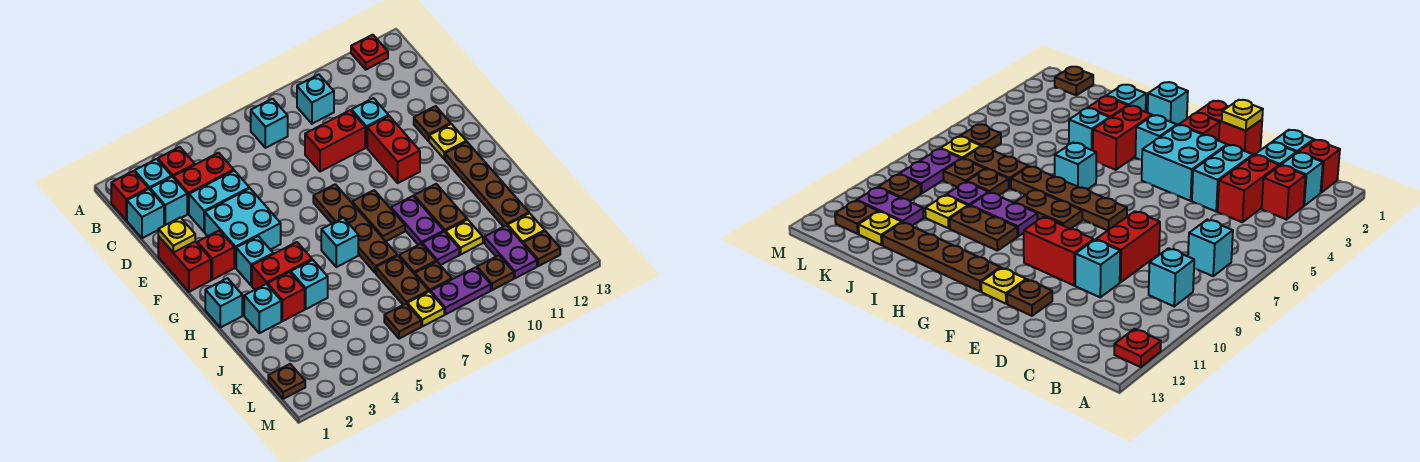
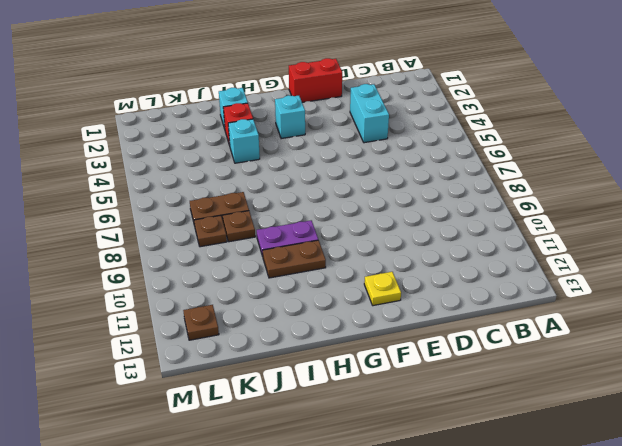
none -> red plate A12 level 1
none -> red brick B1 level 1
none -> cyan brick B2 level 1
none -> red brick B3 level 1

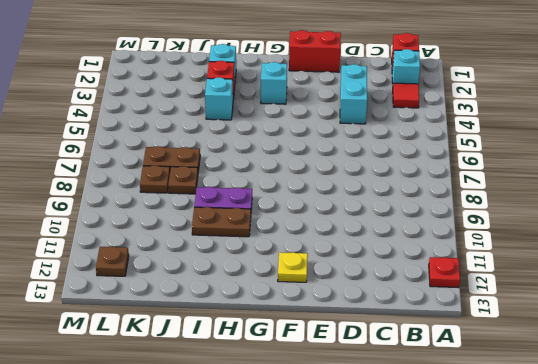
red tile B3 level 1 -> red brick B3 level 1
none -> cyan brick B7 level 1
none -> cyan brick B9 level 1
none -> cyan brick C1 level 1
none -> cyan brick C2 level 1

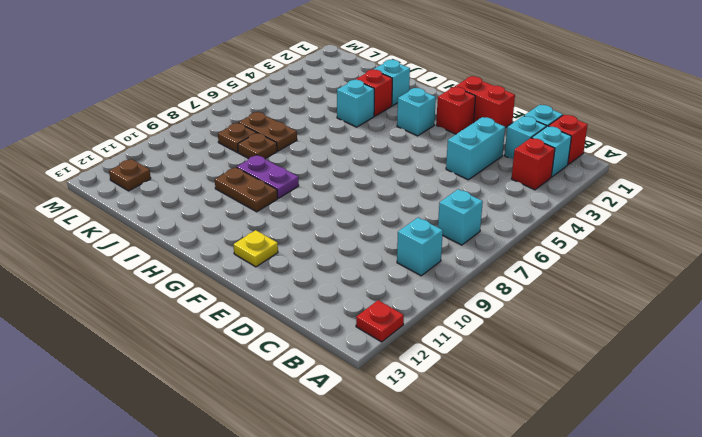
none -> red brick C3:C4 level 1
none -> red brick D8:D9 level 1
none -> cyan brick D10 level 1
none -> cyan brick E3:F4 level 1

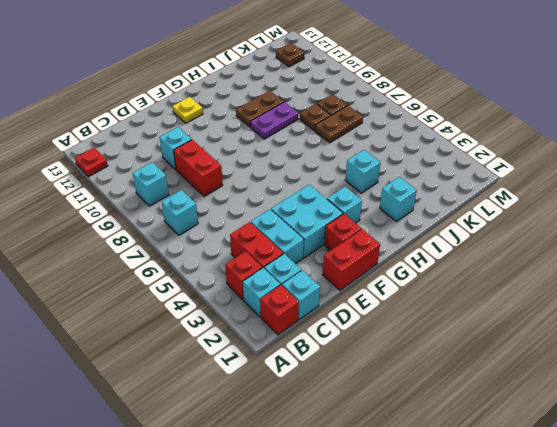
none -> red brick E10:F10 level 1
none -> brown plate E12 level 1
none -> brown plate F7:I7 level 1
none -> brown plate G8:H8 level 1

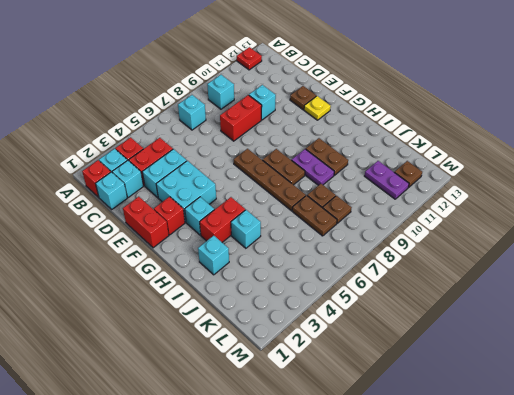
none -> red brick E10:F10 level 1
none -> brown plate G12:J12 level 1
none -> cyan brick H1 level 1
none -> cyan brick H6 level 1

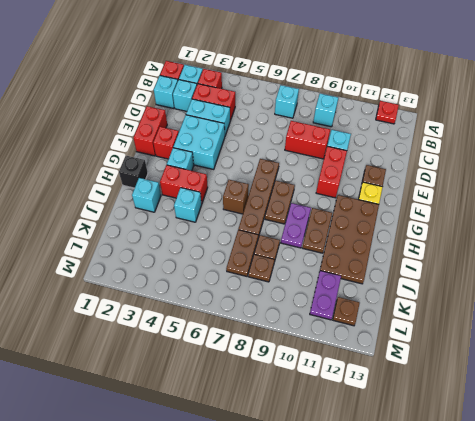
brown plate G11:J12 level 1 -> brown plate G12:J12 level 1
black brick H1 level 1 -> cyan brick H1 level 1
brown brick H6 level 1 -> cyan brick H6 level 1
none -> red brick I3 level 1
none -> purple plate J9 level 1
none -> yellow plate J10 level 1
none -> yellow plate K12 level 1

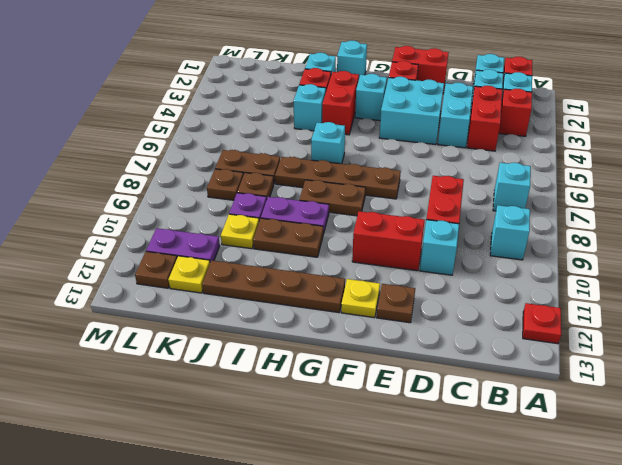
none -> brown plate L1 level 1
none -> brown plate L6 level 1
none -> yellow plate L7 level 1
none -> purple plate L8:L9 level 1

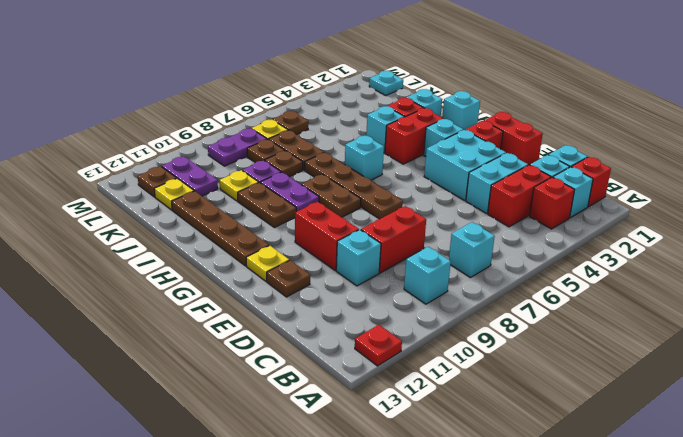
cyan plate L1 level 1 -> brown plate L1 level 1
none -> brown plate L10 level 1
none -> yellow plate E1 level 2

